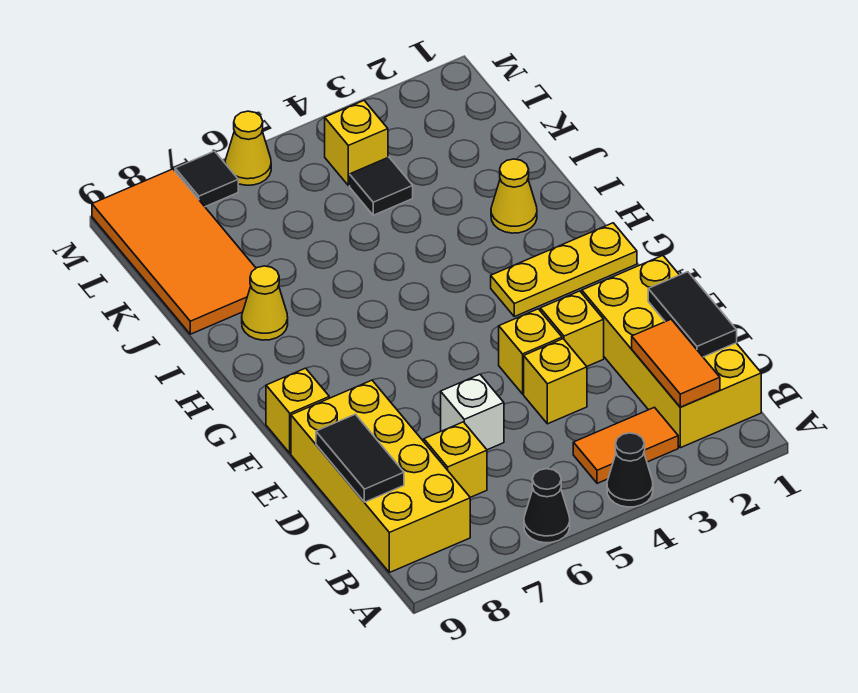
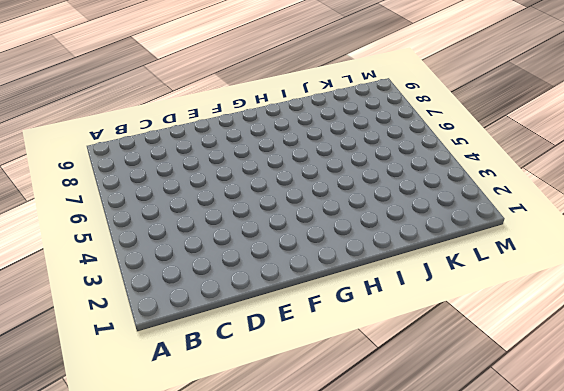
none -> black cone A4 level 1
none -> black cone A6 level 1
none -> yellow brick B1:E2 level 1

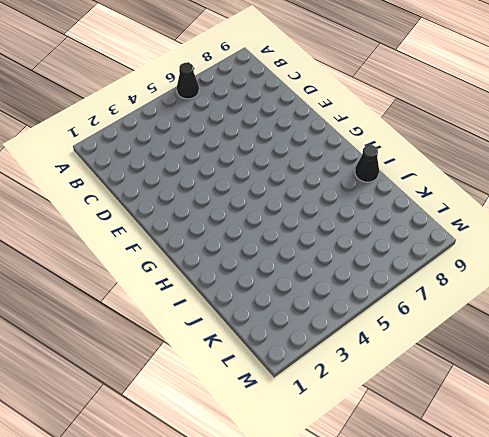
black cone I9 level 1 -> black cone A4 level 1
none -> yellow brick B1:E2 level 1
none -> orange tile B3:B4 level 1
none -> yellow brick B8:E9 level 1

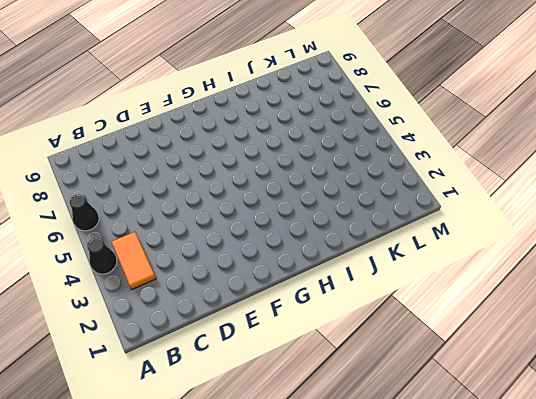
none -> yellow brick B1:E2 level 1
none -> yellow brick B8:E9 level 1
none -> yellow brick C7 level 1

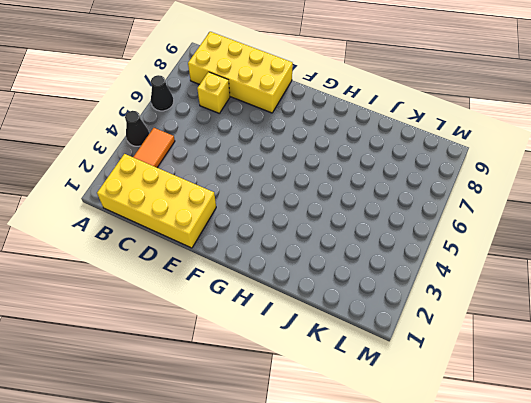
none -> yellow brick D4 level 1
none -> white brick D6 level 1
none -> yellow brick E3 level 1

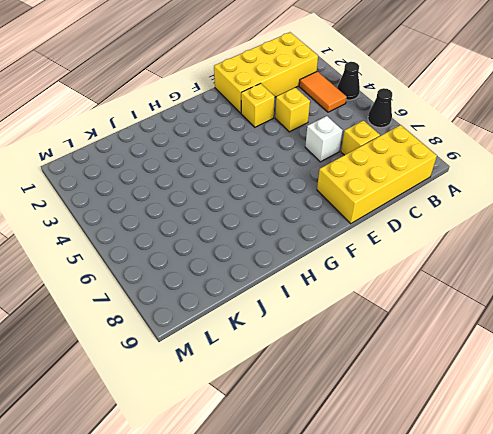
none -> yellow brick E4 level 1
none -> yellow brick F9 level 1
none -> yellow plate G1:G3 level 1

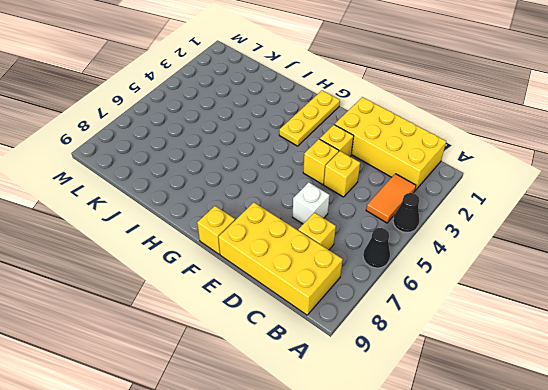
none -> yellow cone I2 level 1
none -> yellow cone I8 level 1
none -> orange tile J8:M9 level 1

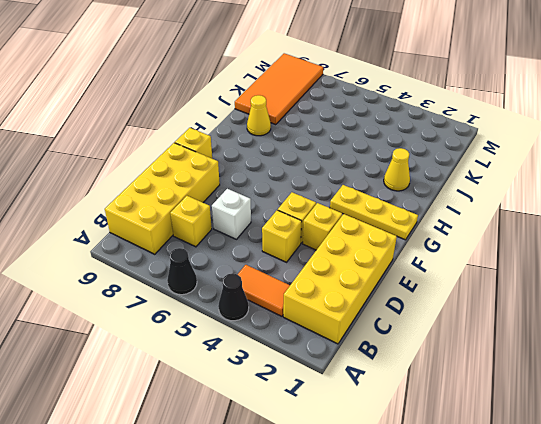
none -> black tile K4 level 1
none -> yellow brick L4 level 1
none -> yellow cone M6 level 1

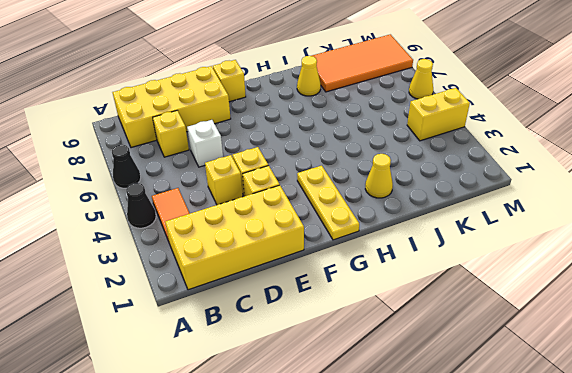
yellow brick L4:M4 level 1 -> yellow brick L4 level 1
none -> black tile K4 level 1
none -> black tile M7 level 1
none -> orange tile B2:C2 level 2

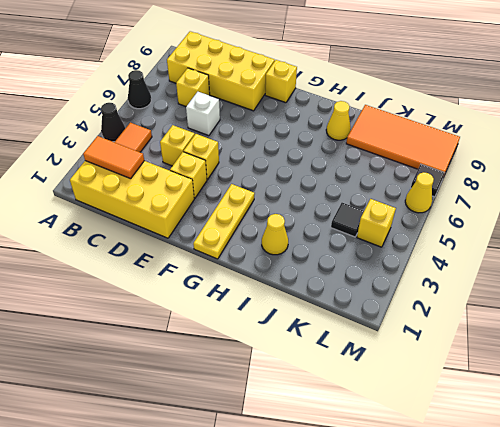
none -> black tile C1:D1 level 2
none -> black tile C9:D9 level 2

